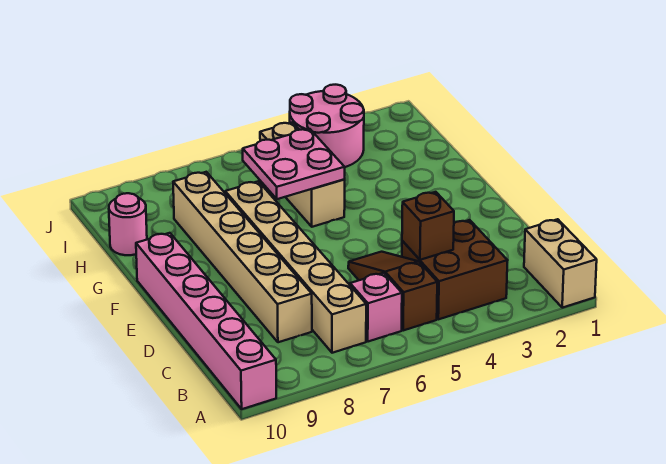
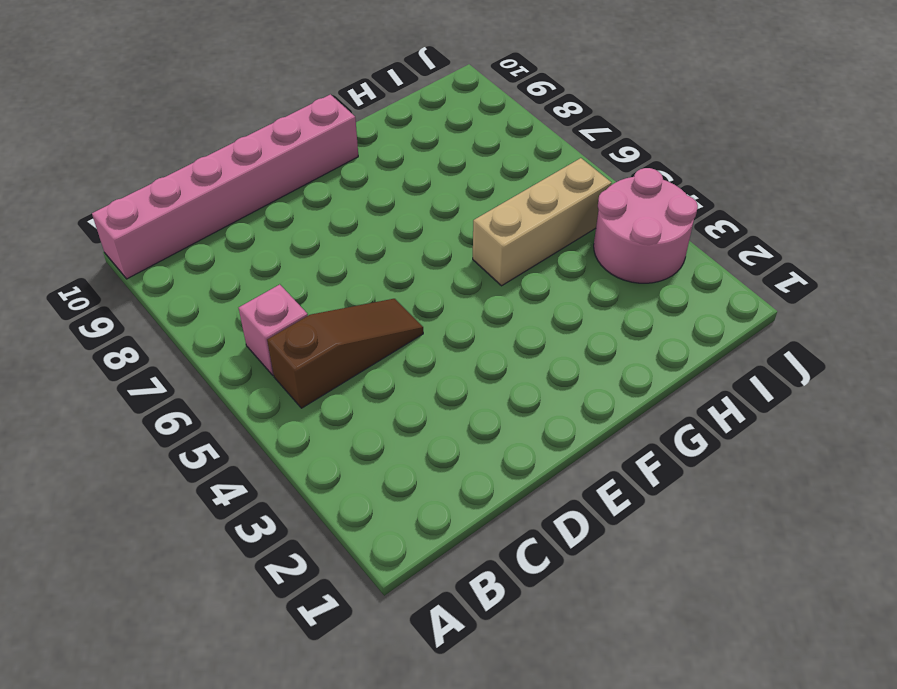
none -> tan brick A1:B1 level 1
none -> brown brick B3:C4 level 1
none -> tan brick B7:G7 level 1

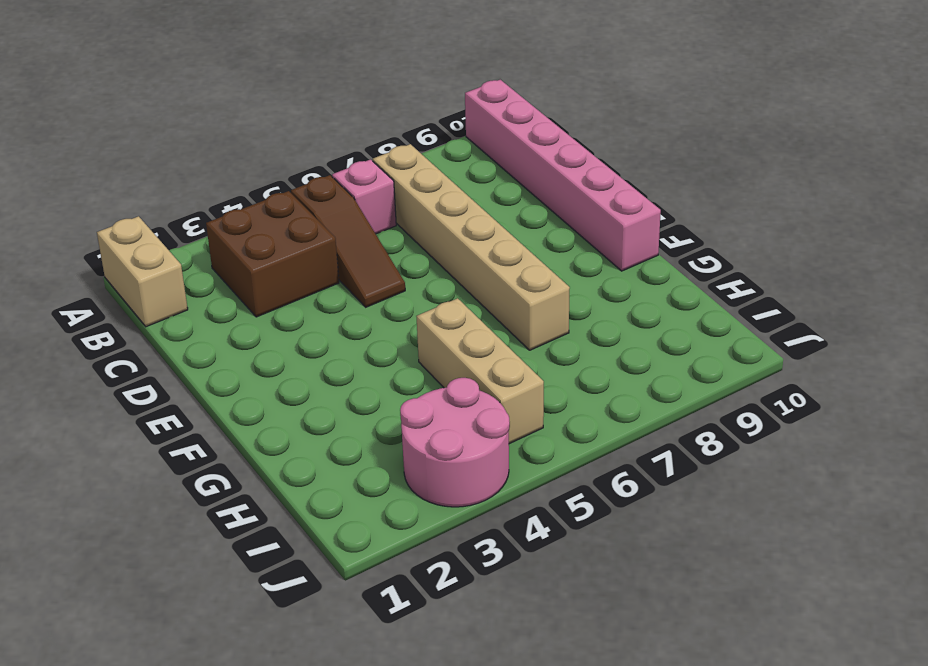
none -> tan brick C8:H8 level 1
none -> pink round brick H10 level 1
none -> brown brick C4 level 2

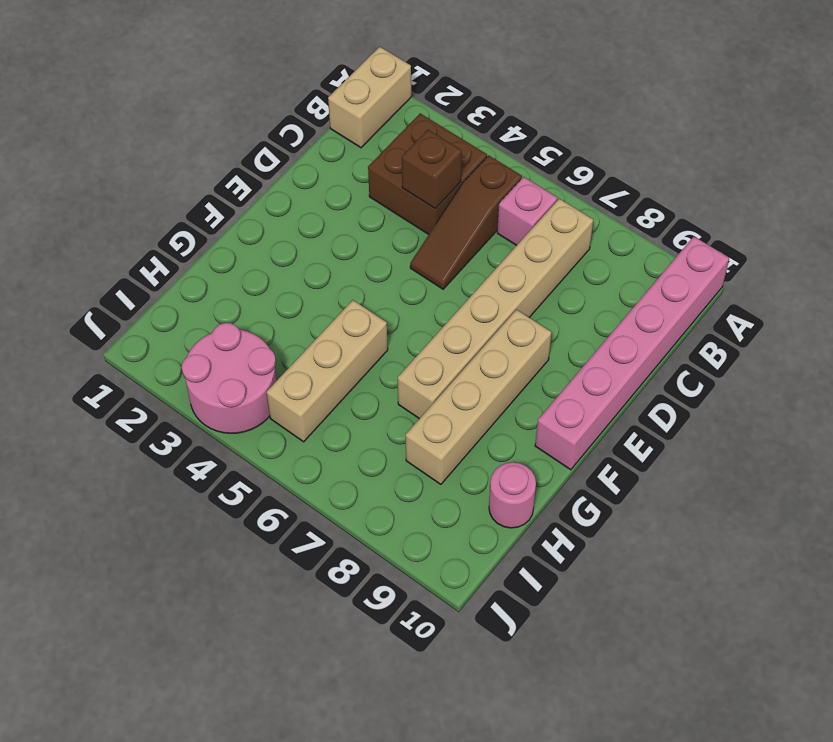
tan brick E8:H8 level 1 -> tan brick C8:H8 level 1
none -> pink plate G5:H6 level 2

